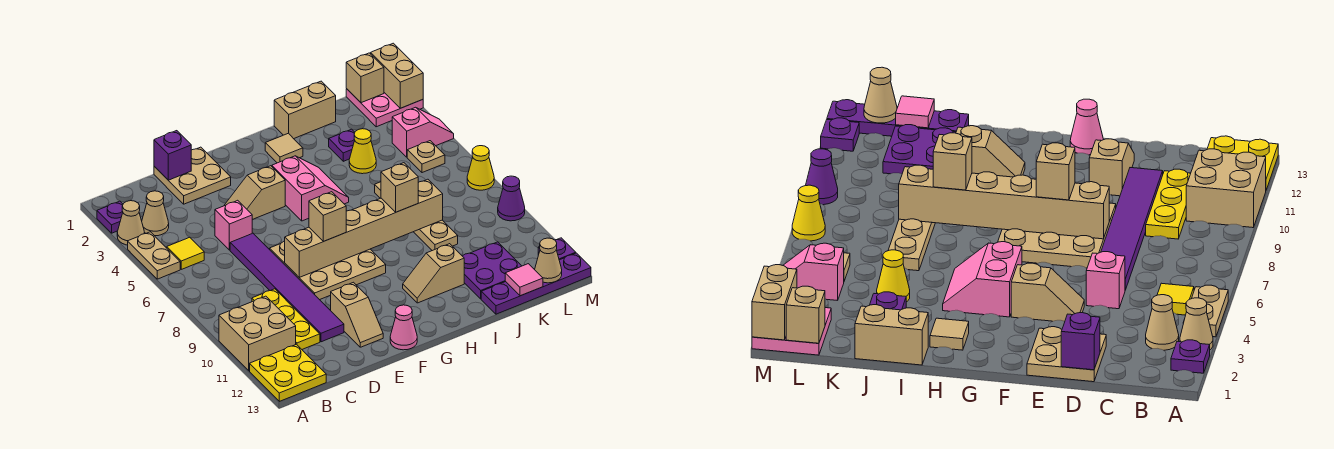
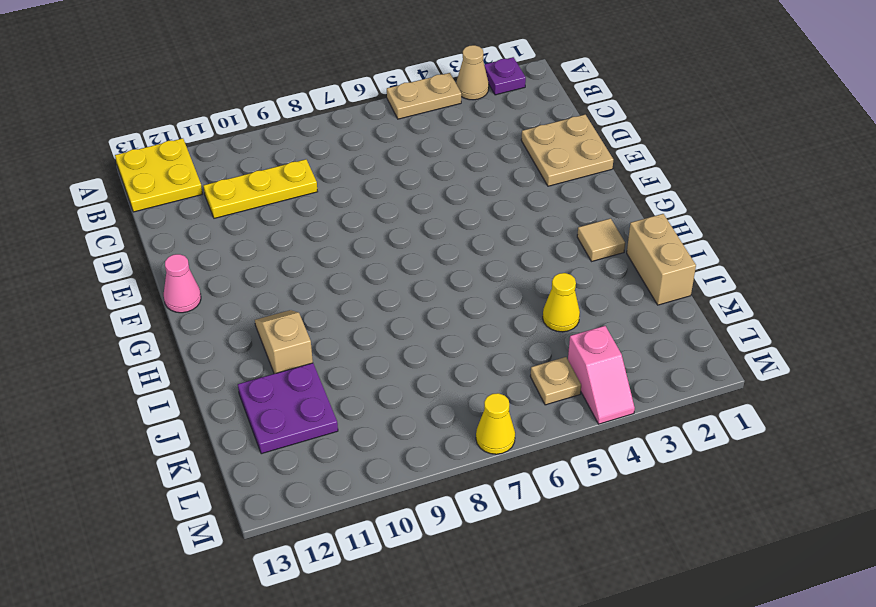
none -> tan brick A10:B11 level 1
none -> tan cone B3 level 1
none -> yellow tile B5 level 1
none -> pink brick D5 level 1

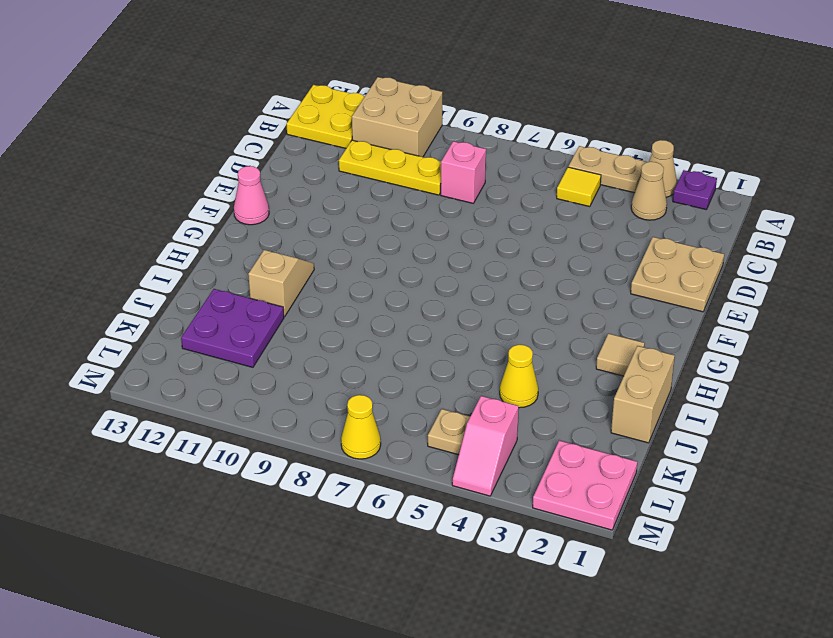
pink brick C8 level 1 -> pink brick D5 level 1
none -> purple tile D6:D11 level 1
none -> tan slope E4:F4 level 1 top F
none -> tan plate E7:G9 level 1
none -> tan slope E11:E12 level 1 top 11

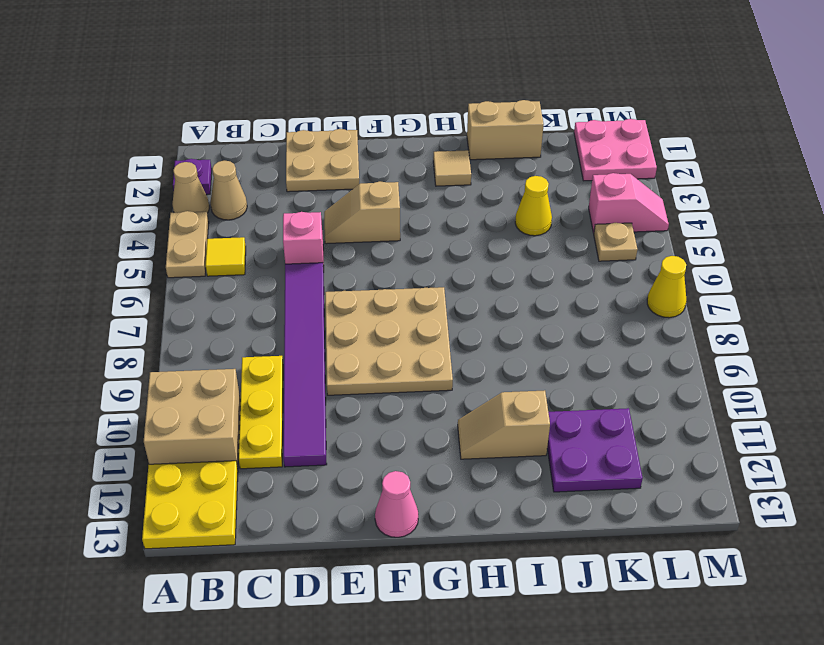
none -> tan slope E11:E12 level 1 top 11
none -> pink slope G4:H5 level 1 top G
none -> purple plate J3 level 1
none -> tan plate J6:J9 level 1

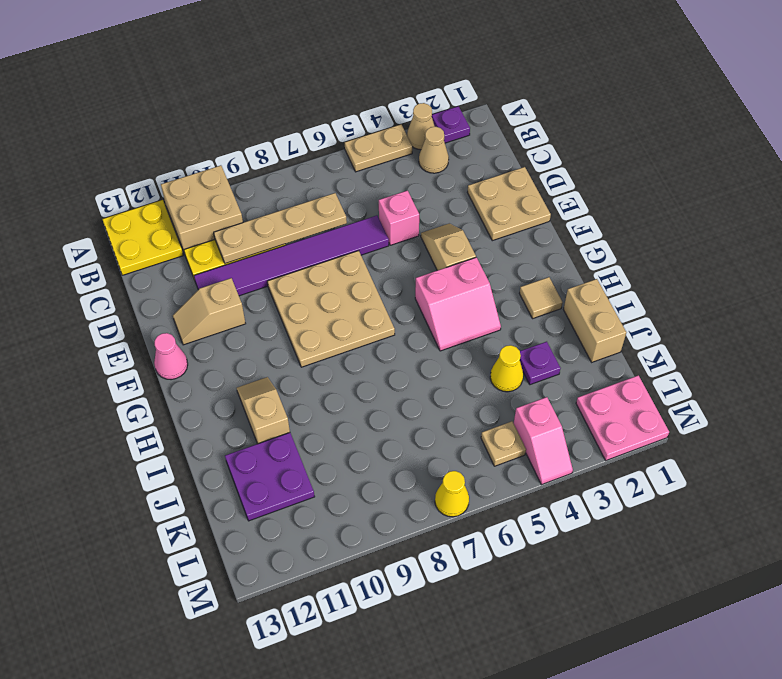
tan plate C7:C10 level 2 -> tan plate J6:J9 level 1
none -> yellow tile B5 level 1
none -> purple plate J13:M13 level 1
none -> purple cone M9 level 1
none -> purple plate M12 level 1

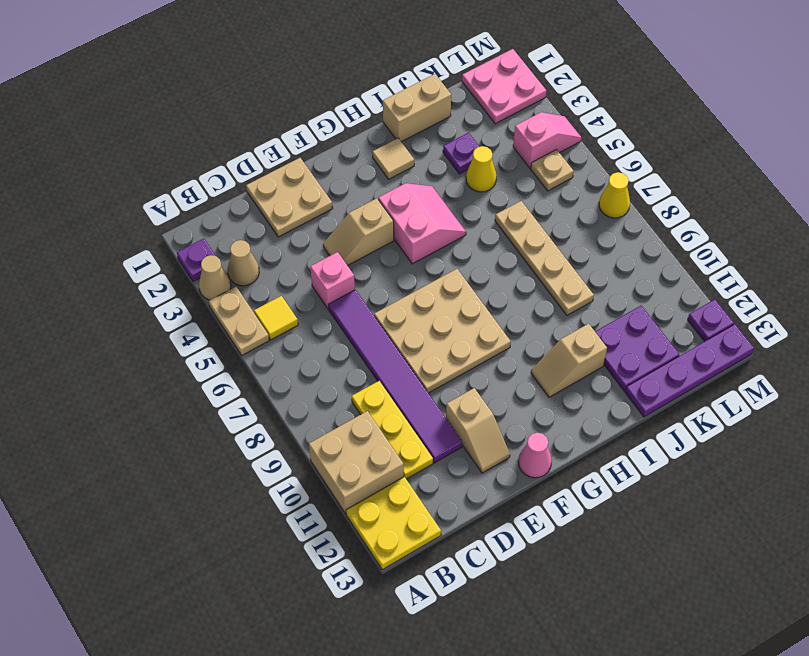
none -> purple cone M9 level 1
none -> purple brick D1 level 2
none -> tan brick E8:J8 level 2
none -> pink tile K13 level 2

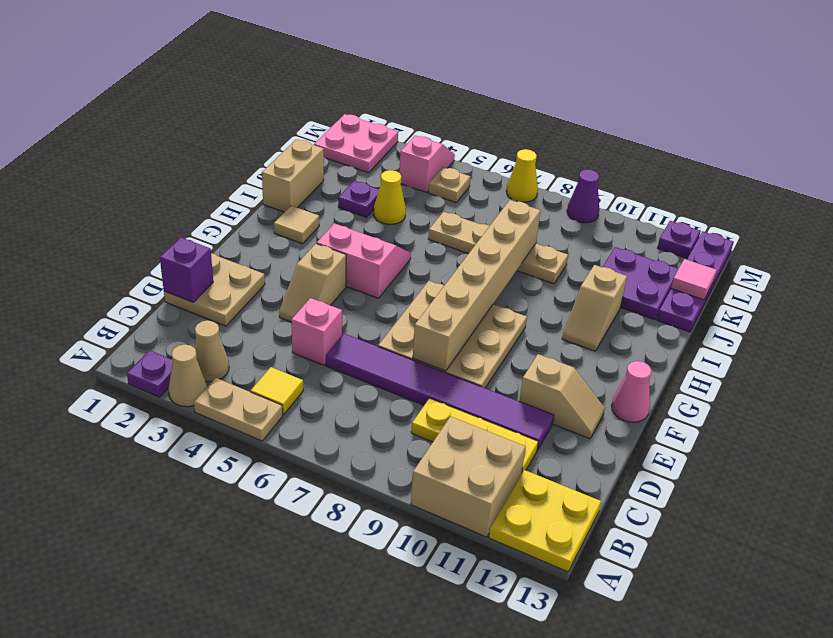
none -> tan brick L1 level 2
none -> tan cone L13 level 2
none -> tan brick M1:M2 level 2
none -> tan brick F8 level 3

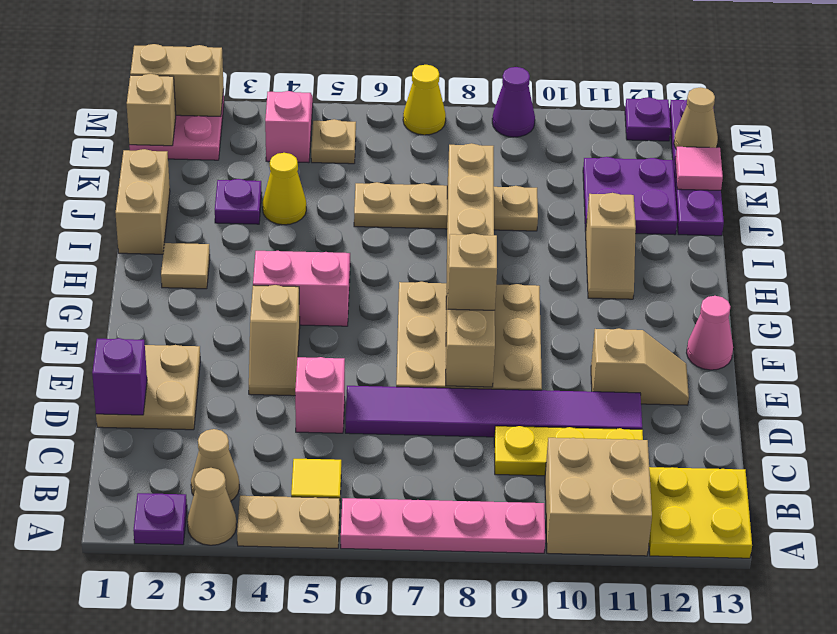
pink plate A6:A9 level 1 -> none
none -> tan brick I8 level 3

